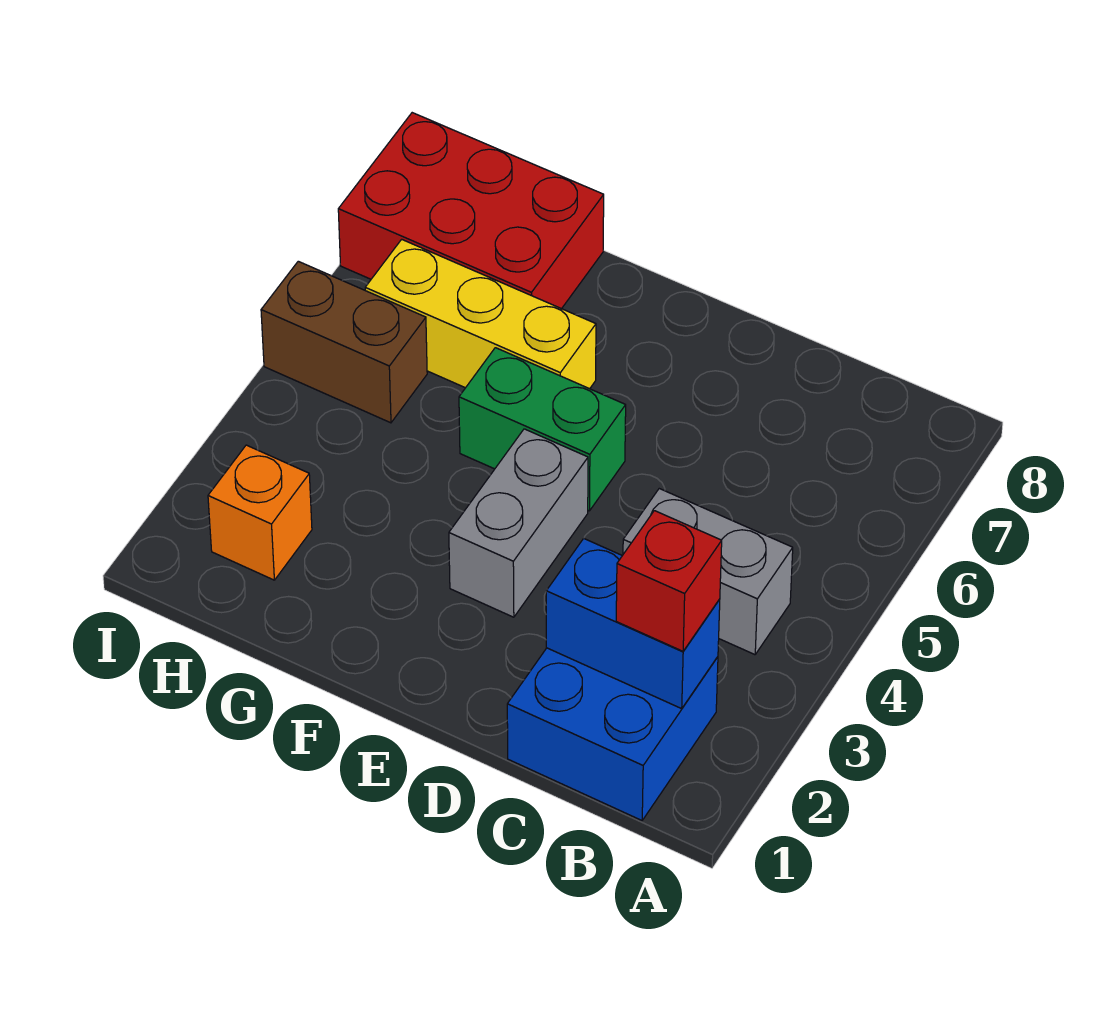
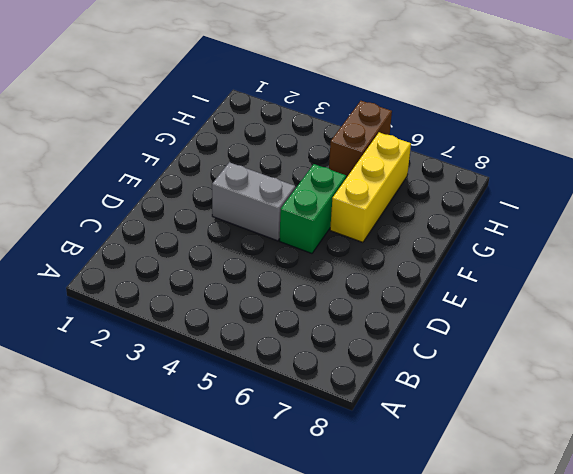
none -> blue brick B1:C2 level 1
none -> grey brick B4:C4 level 1

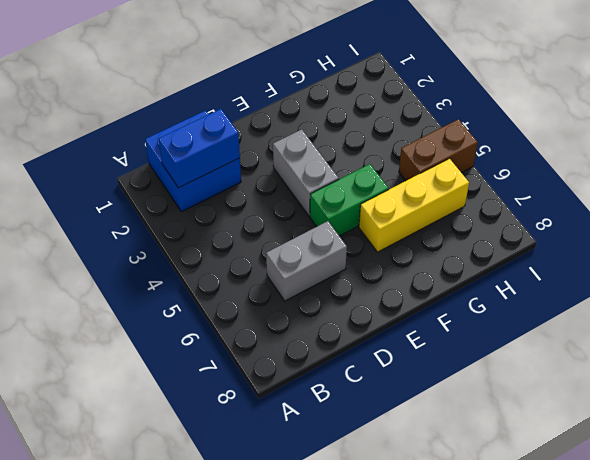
grey brick C6:D6 level 1 -> grey brick B4:C4 level 1
none -> red brick G7:I8 level 1
none -> orange brick H2 level 1

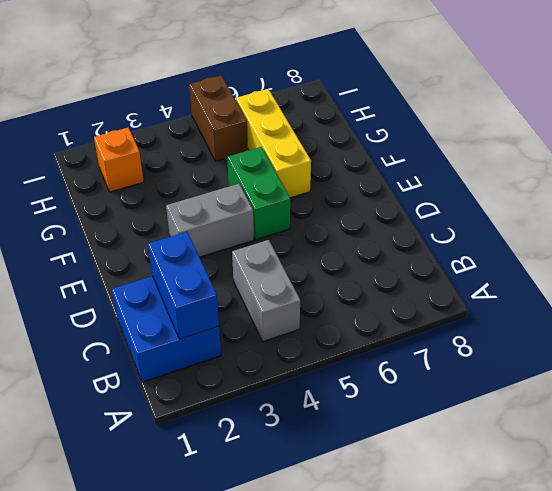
none -> red brick G7:I8 level 1
none -> red brick B2 level 3

